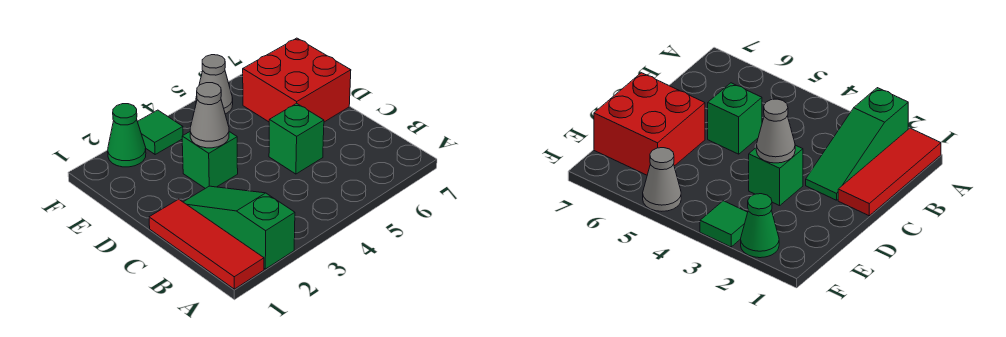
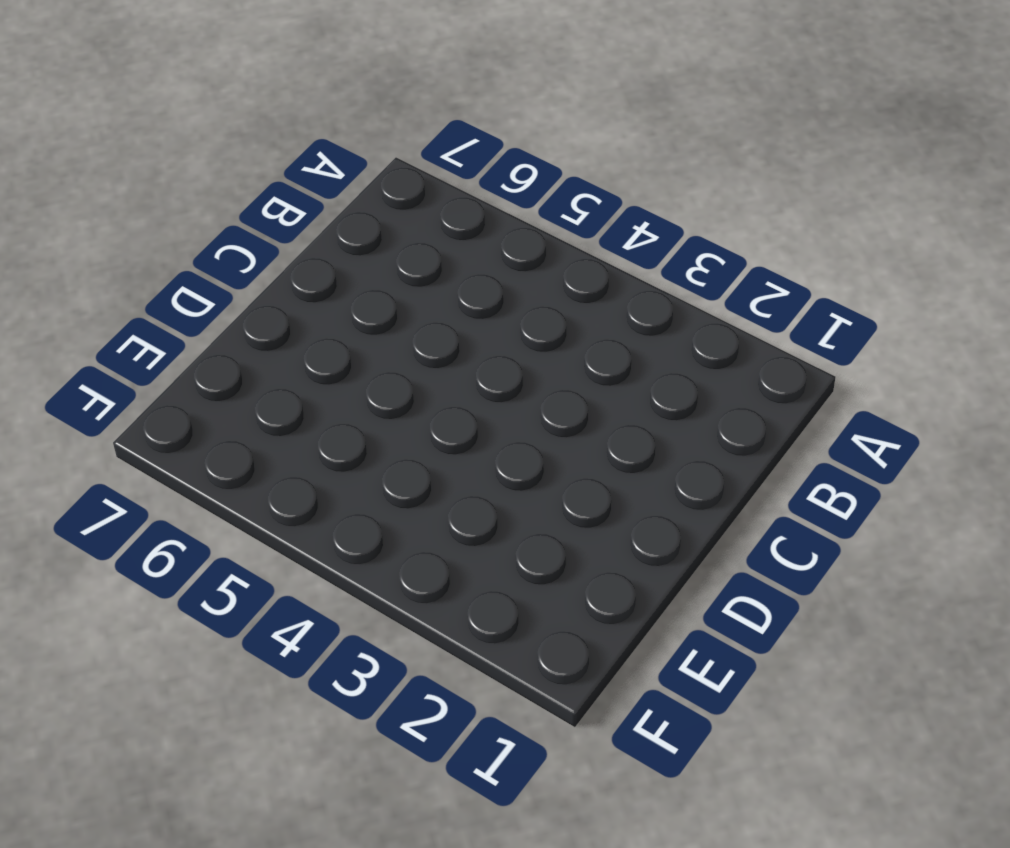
none -> red tile A1:C1 level 1
none -> green slope A2:C2 level 1 top A

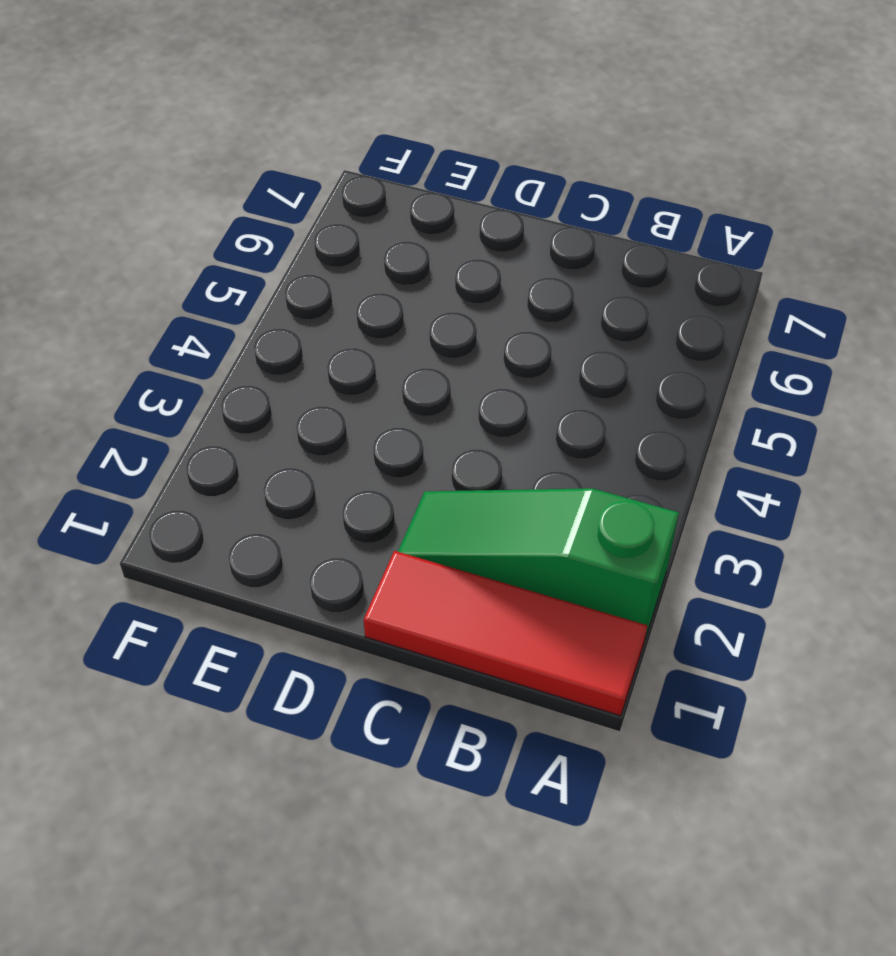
none -> green brick C5 level 1
none -> green brick D3 level 1

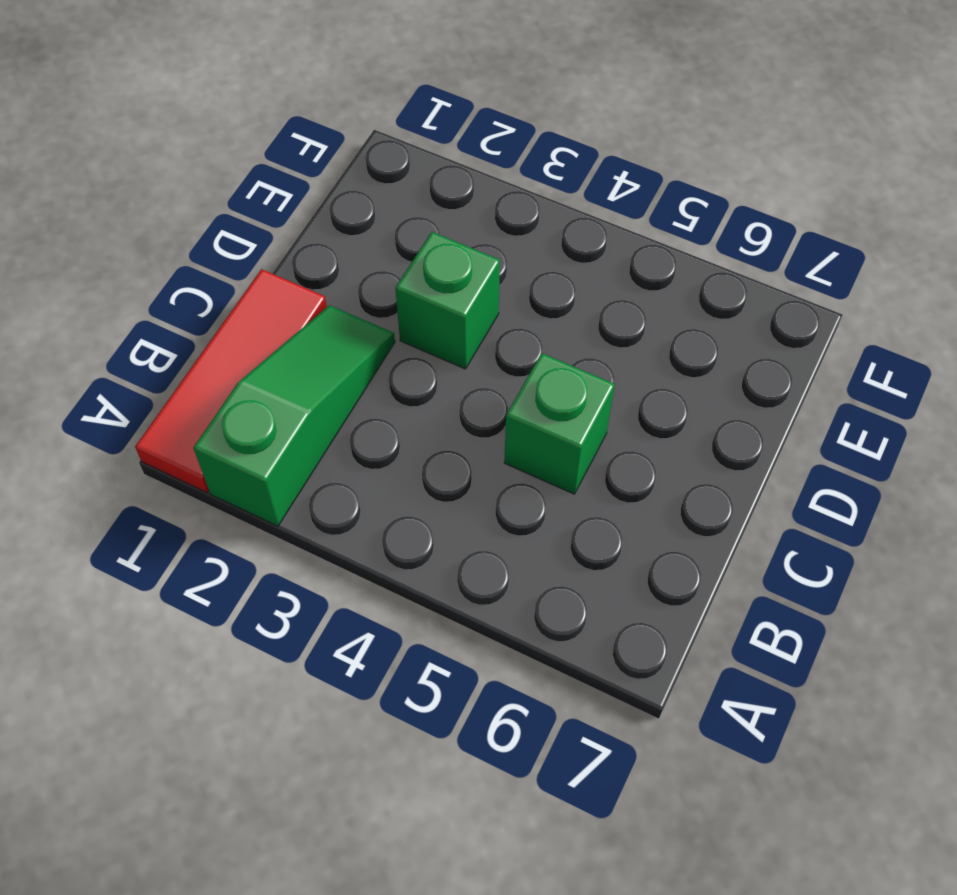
none -> red brick D6:E7 level 1
none -> green cone F2 level 1

